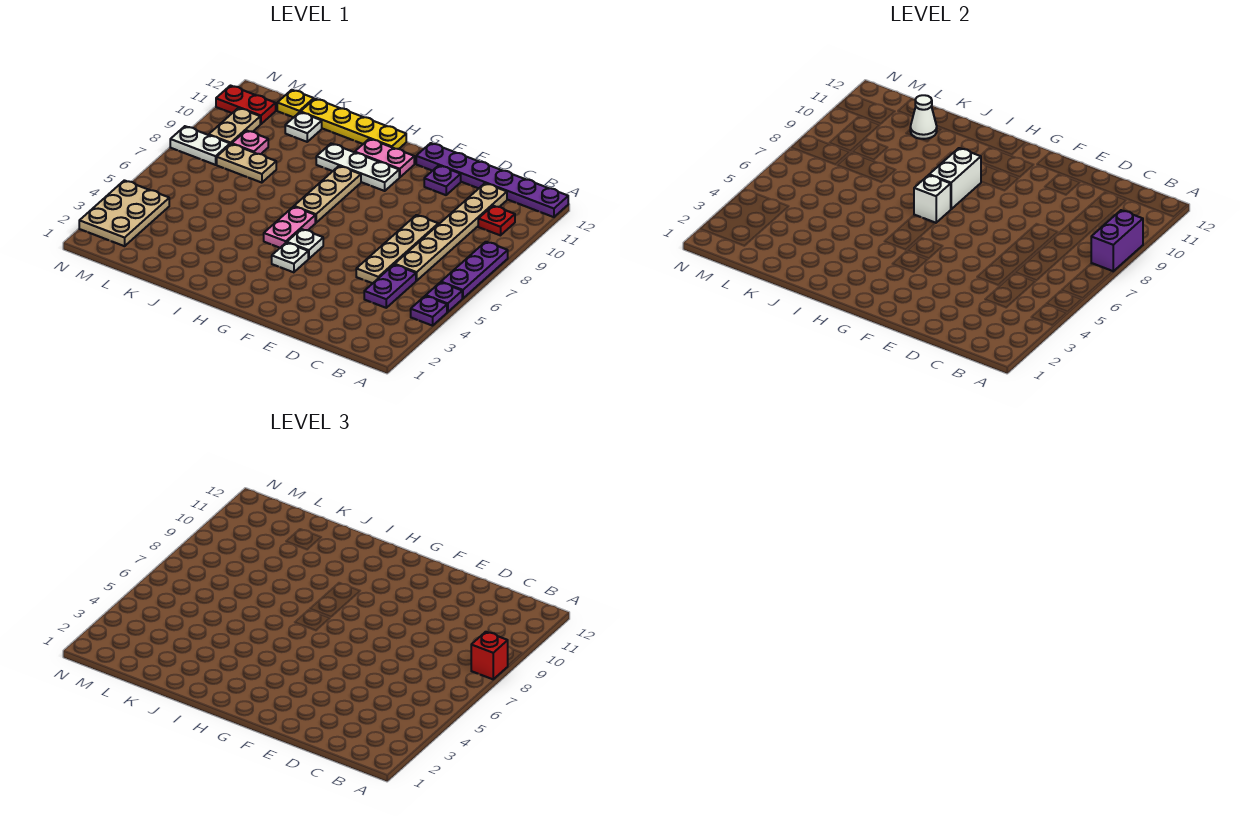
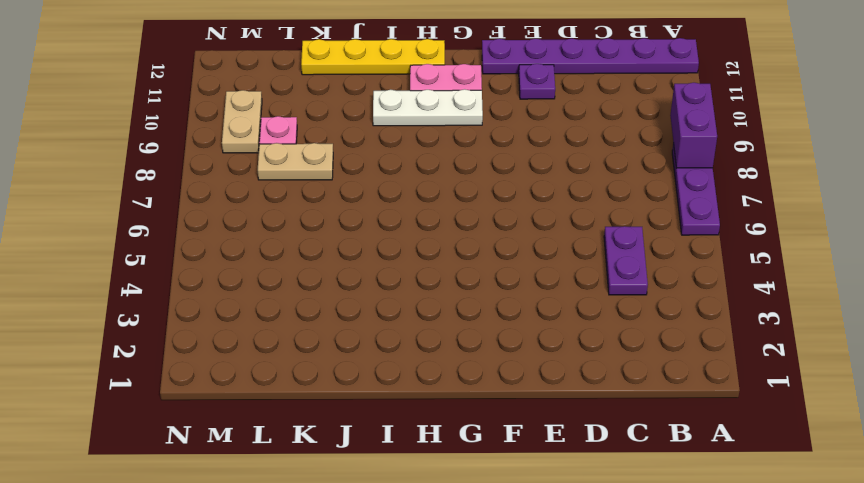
none -> purple plate A4 level 1
none -> purple plate A5 level 1
none -> red plate B10 level 1

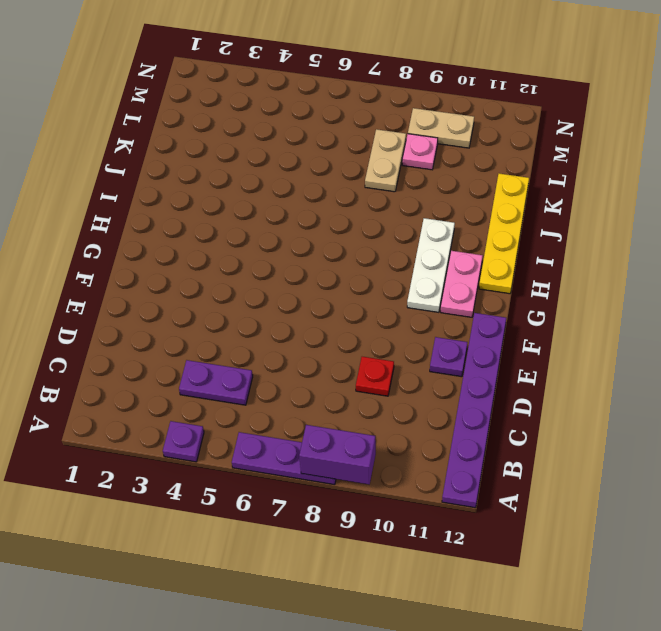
red plate D9 level 1 -> red plate B10 level 1
none -> purple plate A5 level 1
none -> tan plate C6:C11 level 1
none -> tan plate D5:D8 level 1

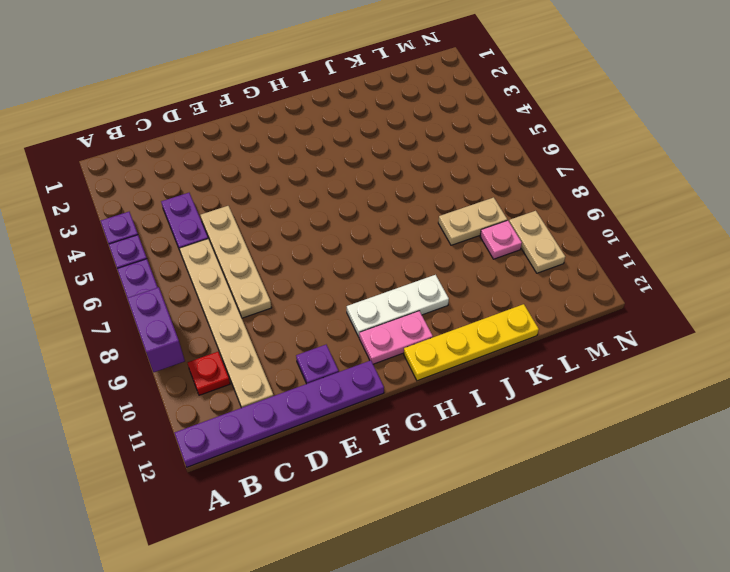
none -> white plate G4 level 1
none -> white plate G5 level 1
none -> pink plate H5:H6 level 1

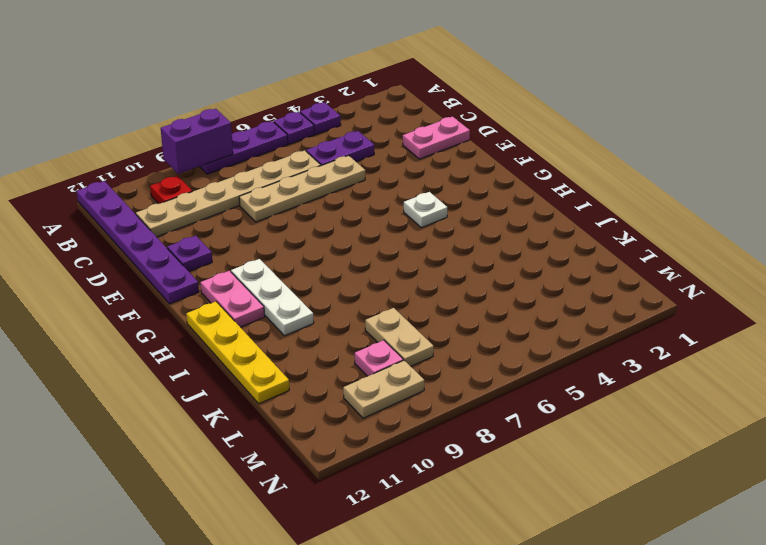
pink plate D1:D2 level 1 -> pink plate H5:H6 level 1
none -> white plate G5 level 1
none -> tan plate H7:H9 level 1
none -> white plate K11 level 1

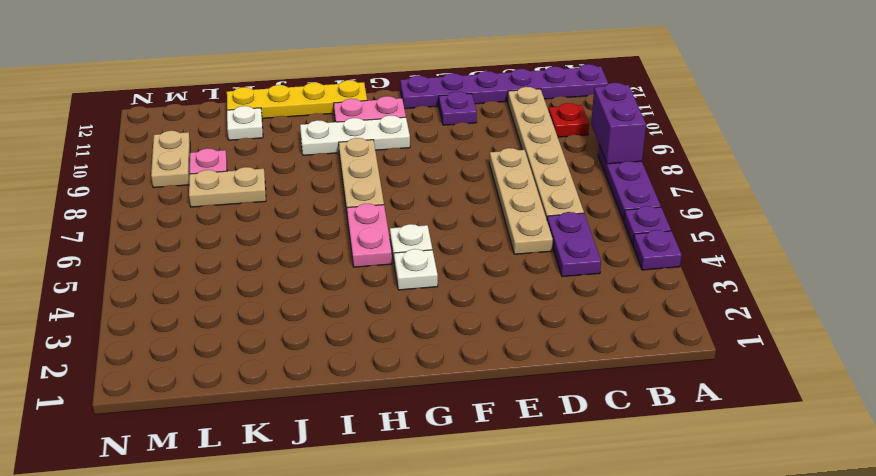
none -> yellow plate L12 level 1
none -> tan plate M2:N4 level 1
none -> white plate M8:N8 level 1

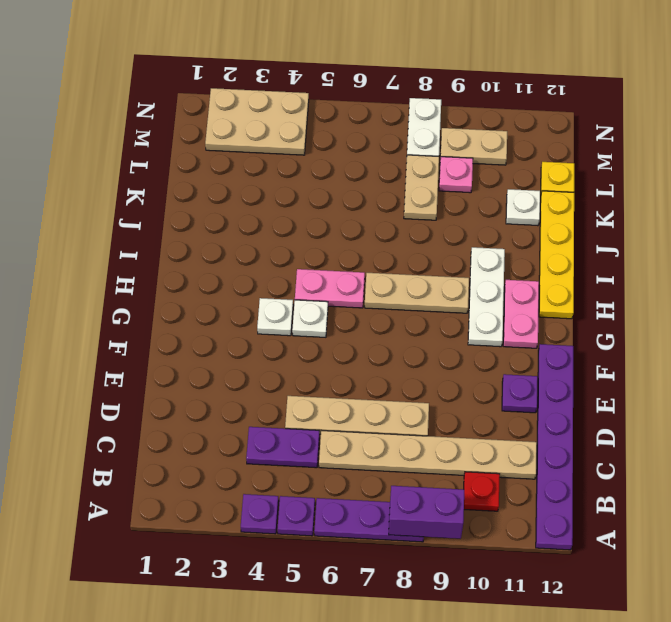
none -> red plate M11:N11 level 1
none -> white brick H7 level 2
none -> white brick H8:H9 level 2

